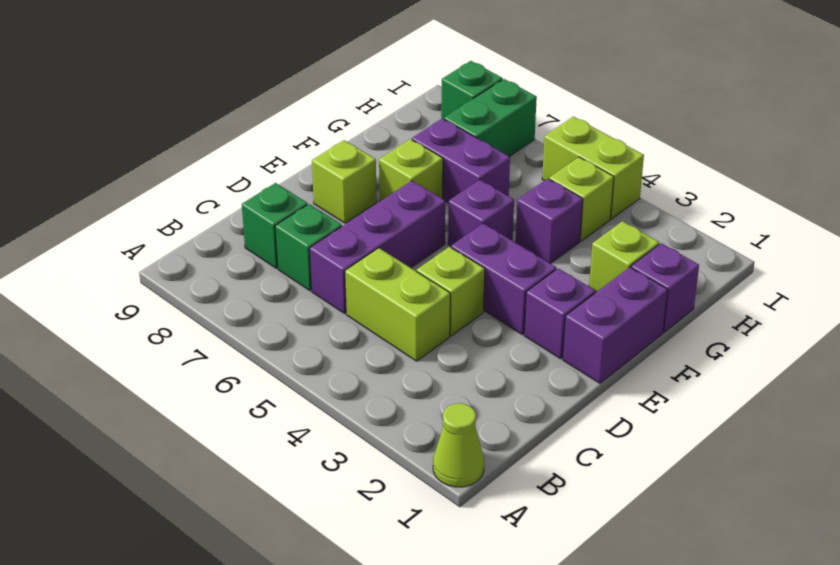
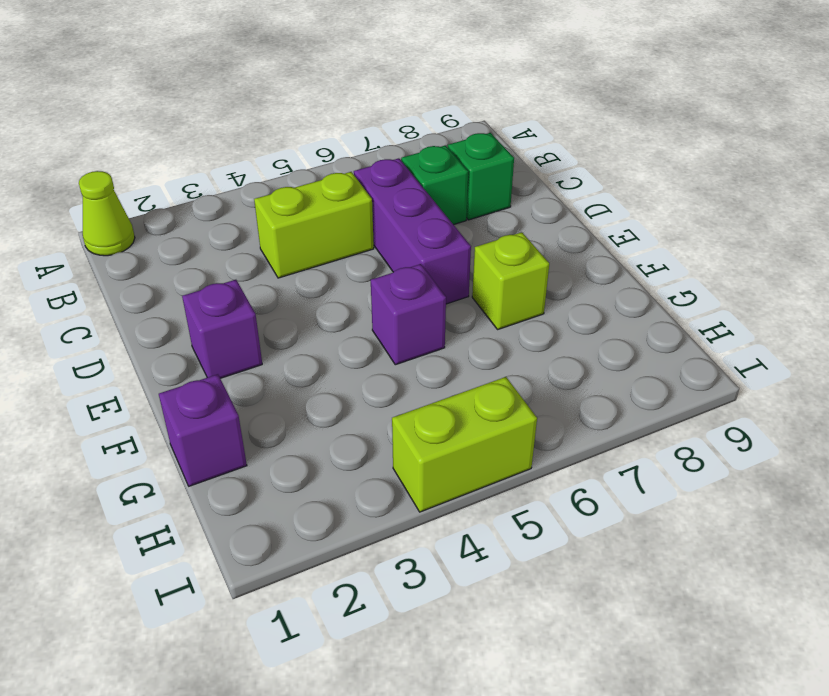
none -> lime brick D4 level 1
none -> purple brick E1:F1 level 1
none -> purple brick E3:E4 level 1

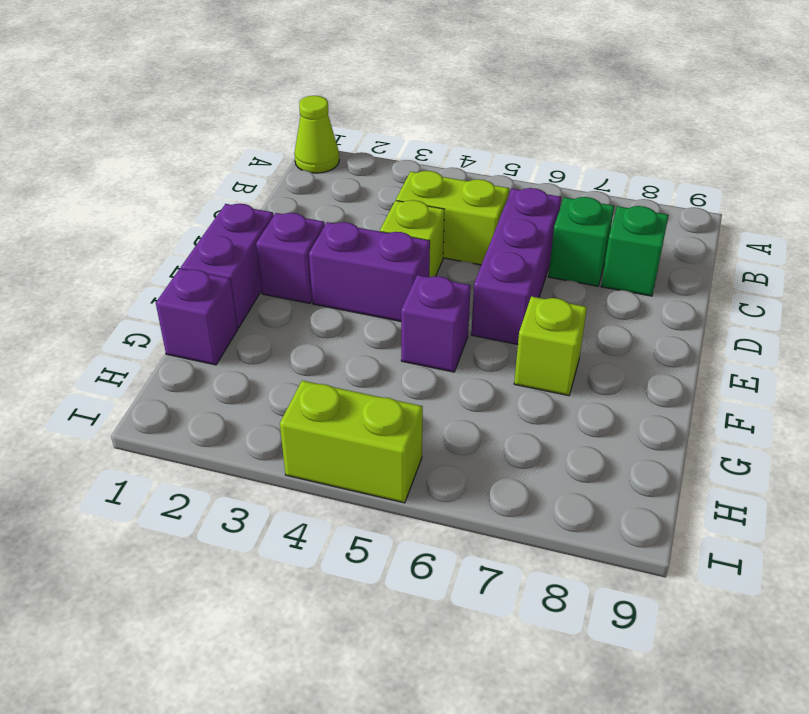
none -> lime brick E8 level 1
none -> lime brick G2 level 1
none -> purple brick G4 level 1

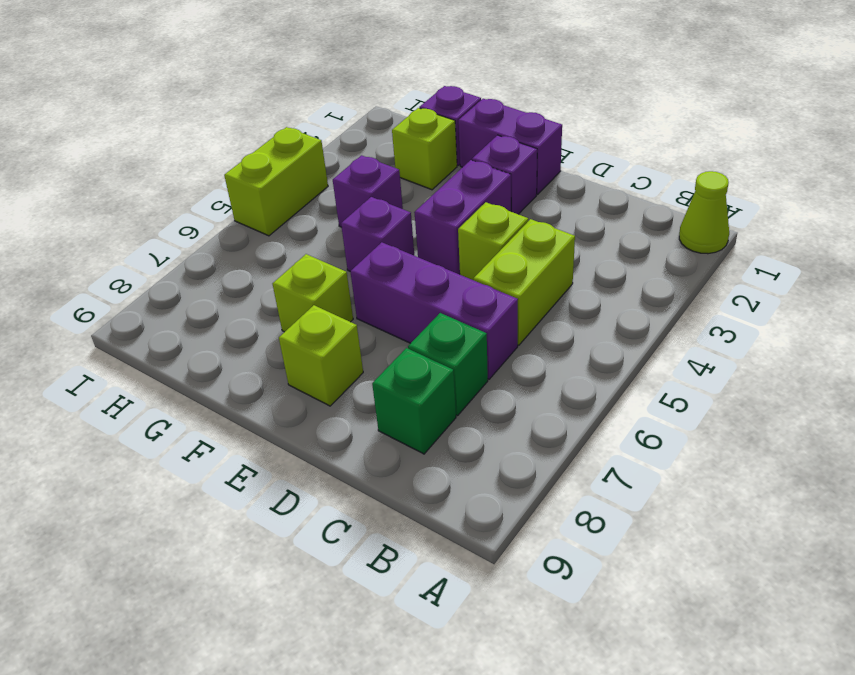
none -> purple brick G6:G7 level 1
none -> lime brick H4 level 1
none -> green brick H7:I7 level 1

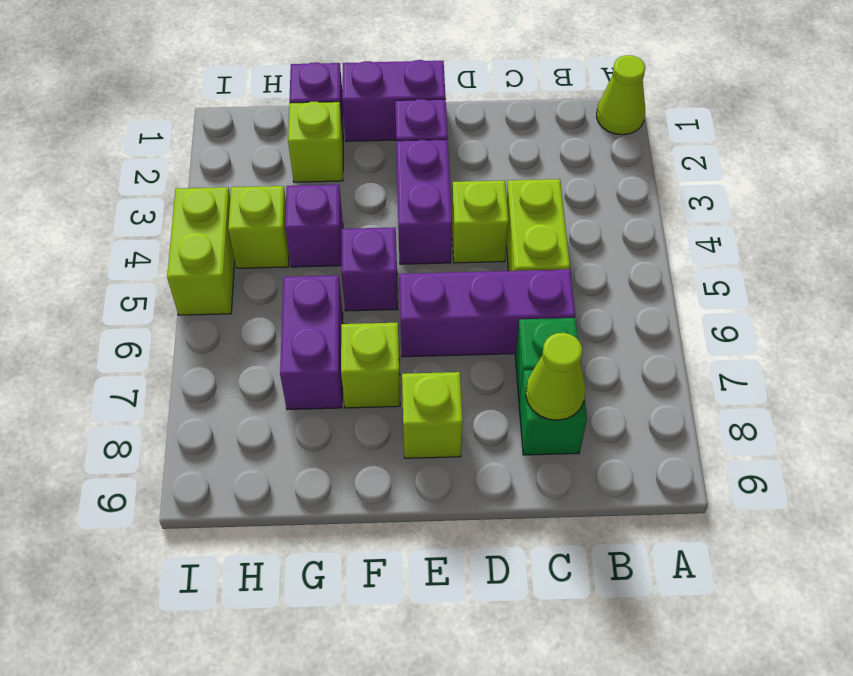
lime cone C8 level 2 -> none
none -> green brick H7:I7 level 1
none -> green brick I8 level 1

